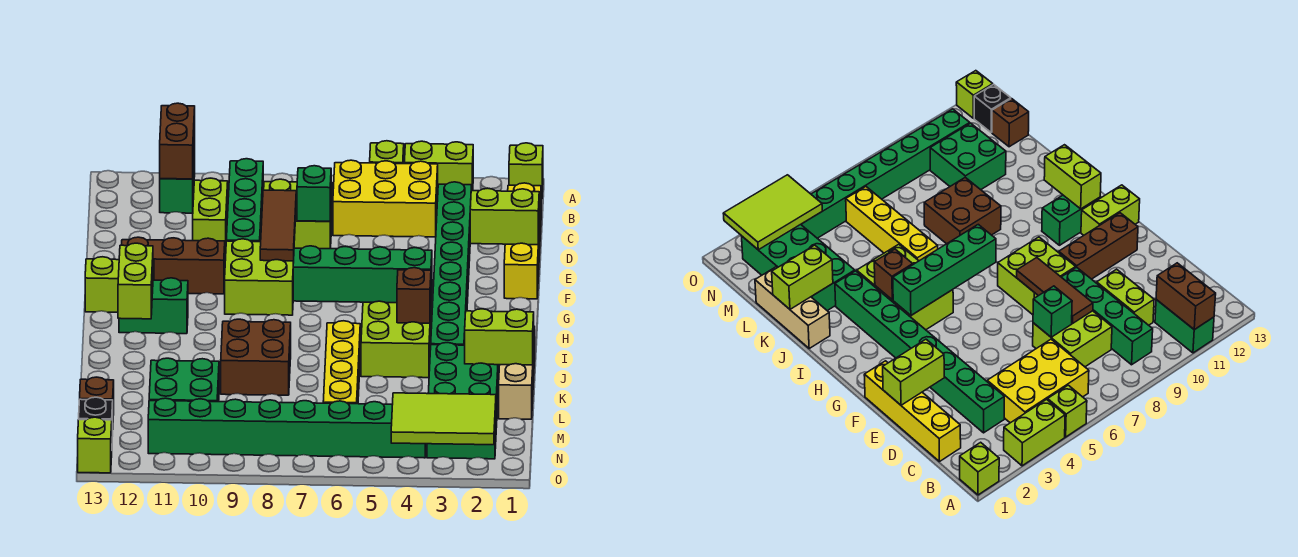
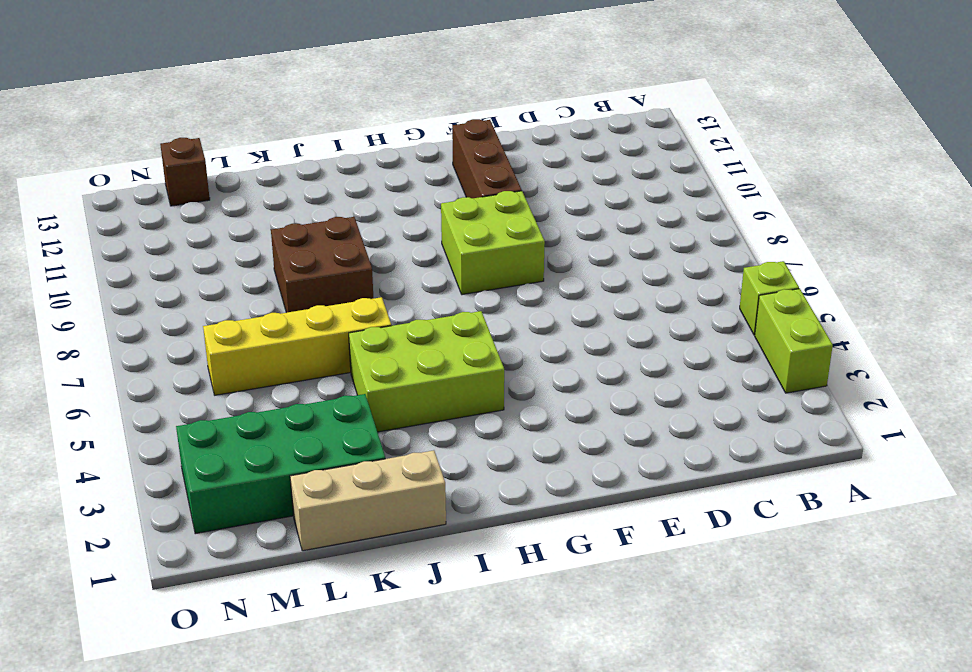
none -> lime brick A1 level 1
none -> green brick A11:B11 level 1
none -> yellow brick B4:C6 level 1
none -> green brick B9:E9 level 1

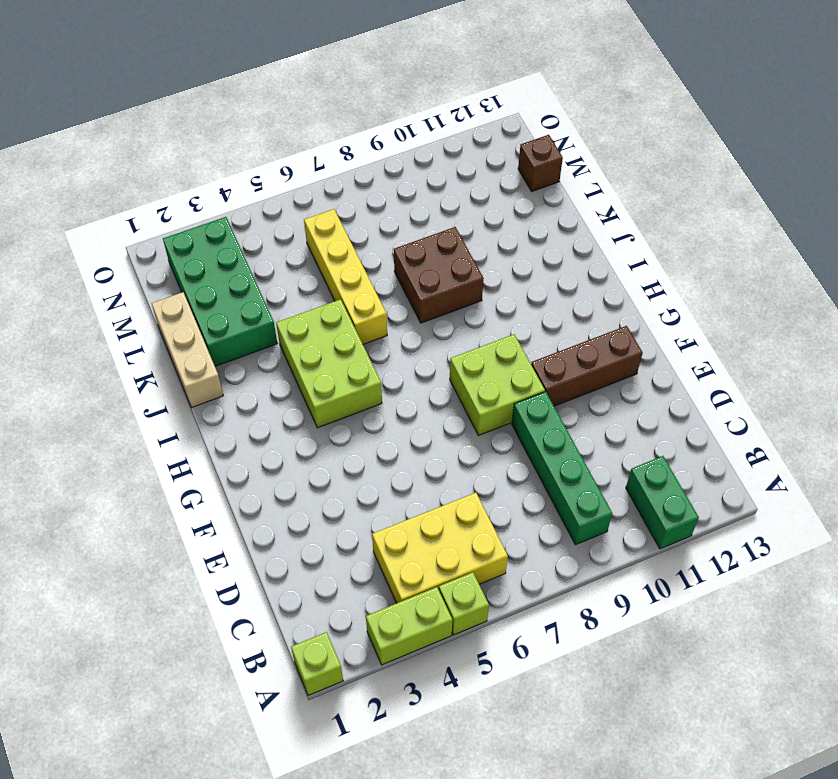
none -> yellow brick C1:F1 level 1
none -> green brick C3:J3 level 1
none -> lime brick C7:D8 level 1
none -> lime brick C10:D10 level 1

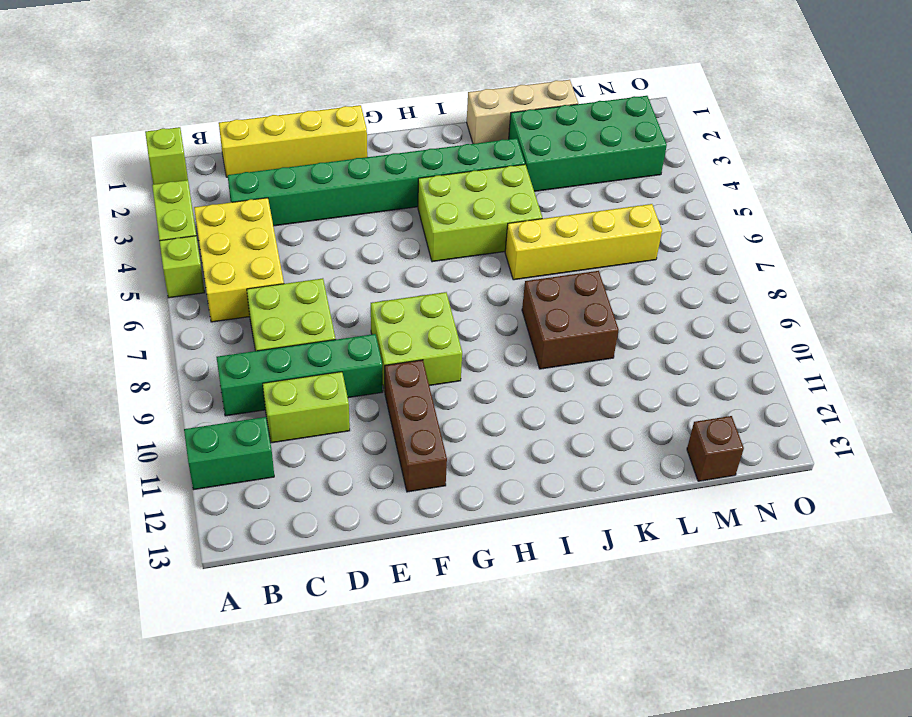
none -> lime brick G12:G13 level 1
none -> green brick H11:H12 level 1
none -> green brick L10:M11 level 1
none -> green brick N4:N11 level 1

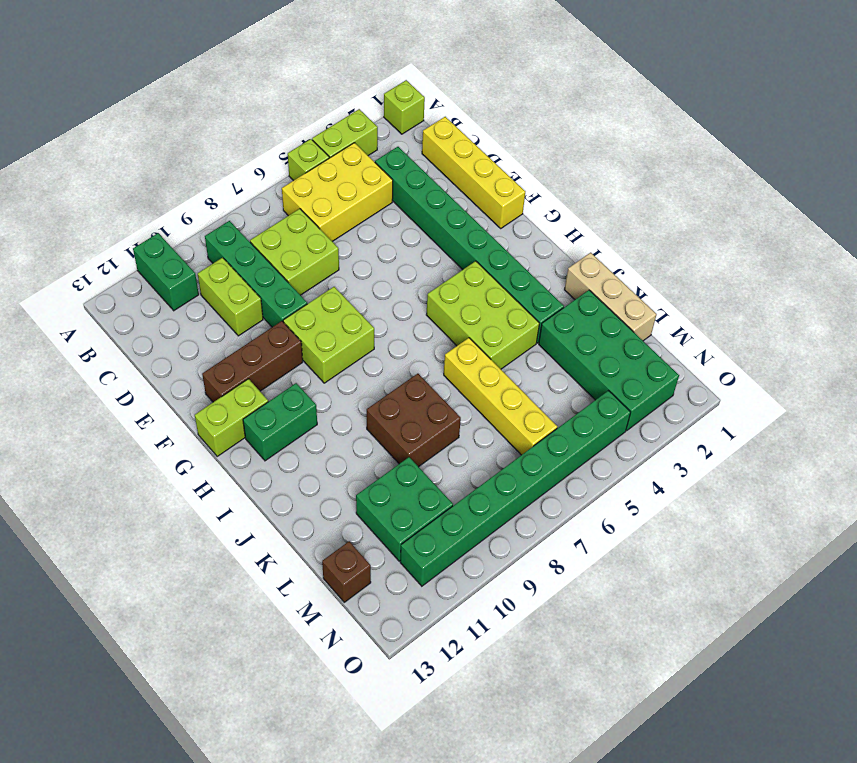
none -> black brick N13 level 1
none -> lime brick O13 level 1
none -> brown brick A11:B11 level 2
none -> green brick D7 level 2

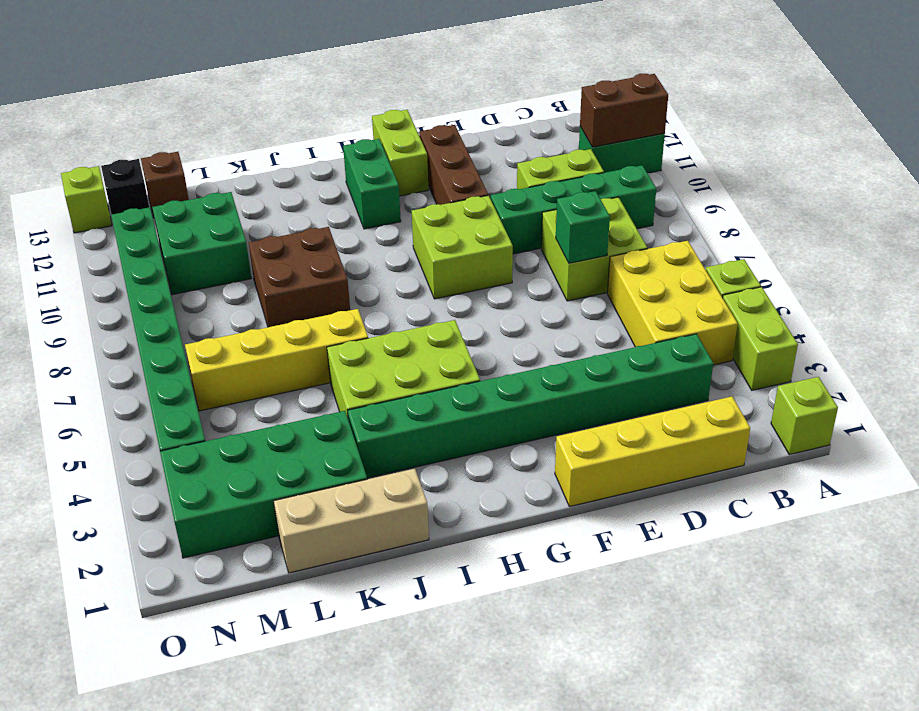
none -> brown tile D8:F8 level 2
none -> lime brick E1:E2 level 2
none -> green brick H4:H7 level 2
none -> lime brick H12:I12 level 2

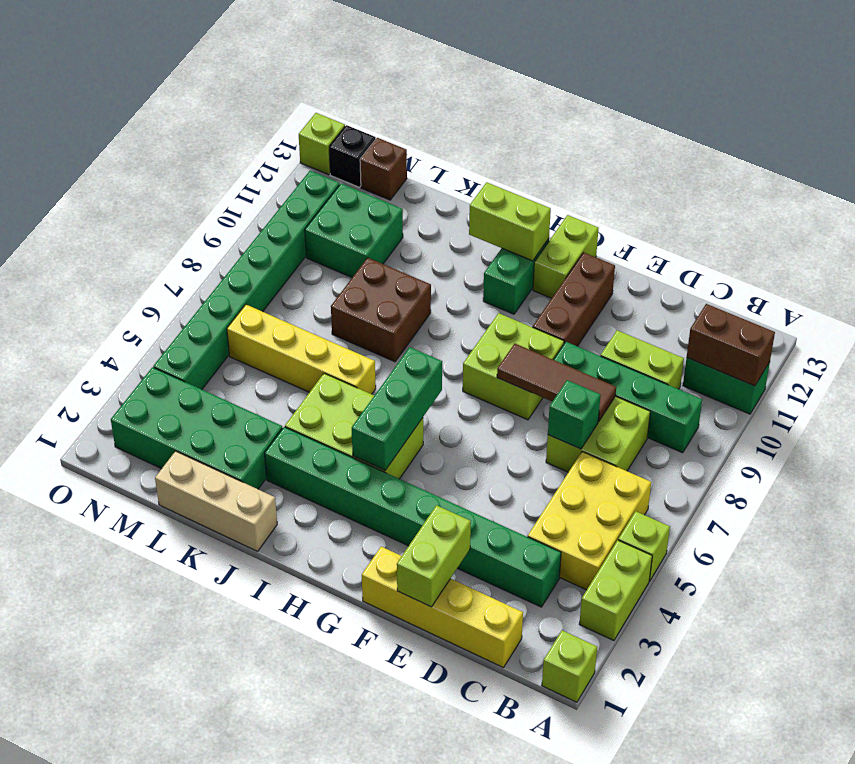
green brick H4:H6 level 2 -> green brick H4:H7 level 2
none -> brown brick I4 level 2
none -> lime brick K1:K2 level 2
none -> lime tile N2:O4 level 2

